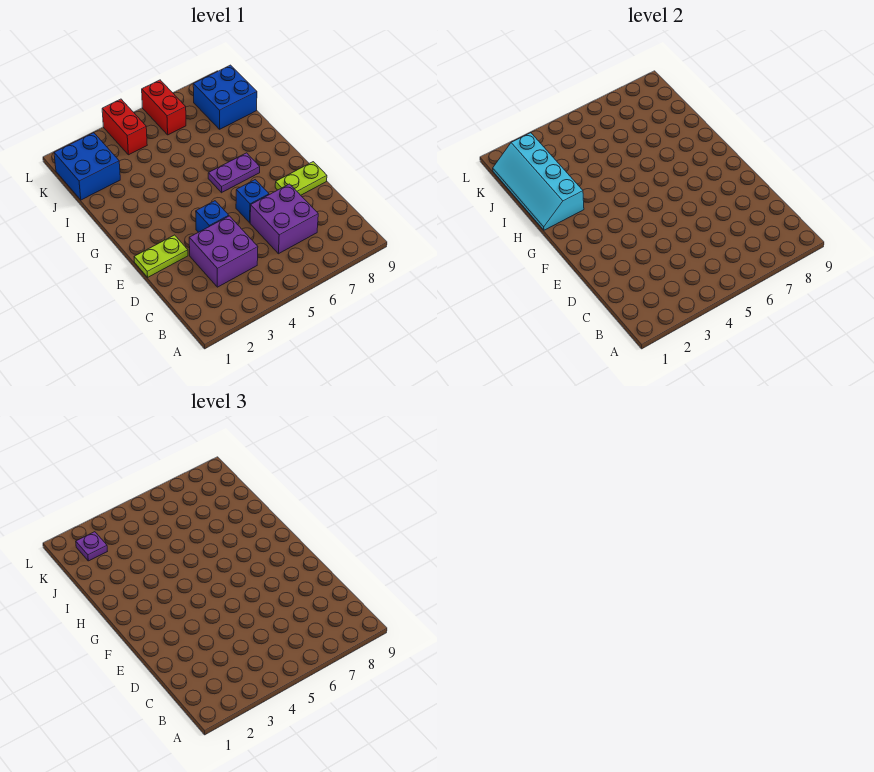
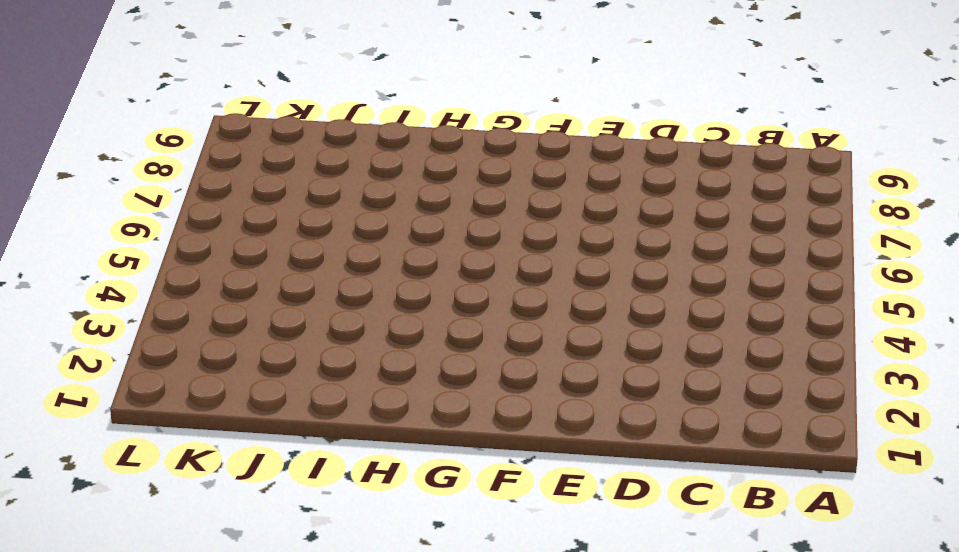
none -> purple brick C3:D4 level 1
none -> purple brick C6:D7 level 1
none -> lime plate E1:E2 level 1

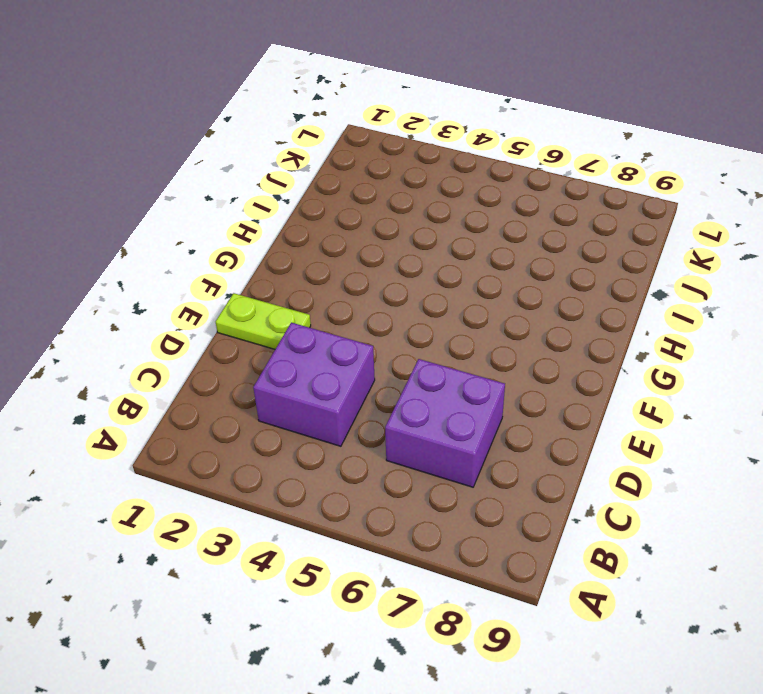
none -> blue brick E4 level 1
none -> blue brick E6 level 1
none -> lime plate E8:E9 level 1

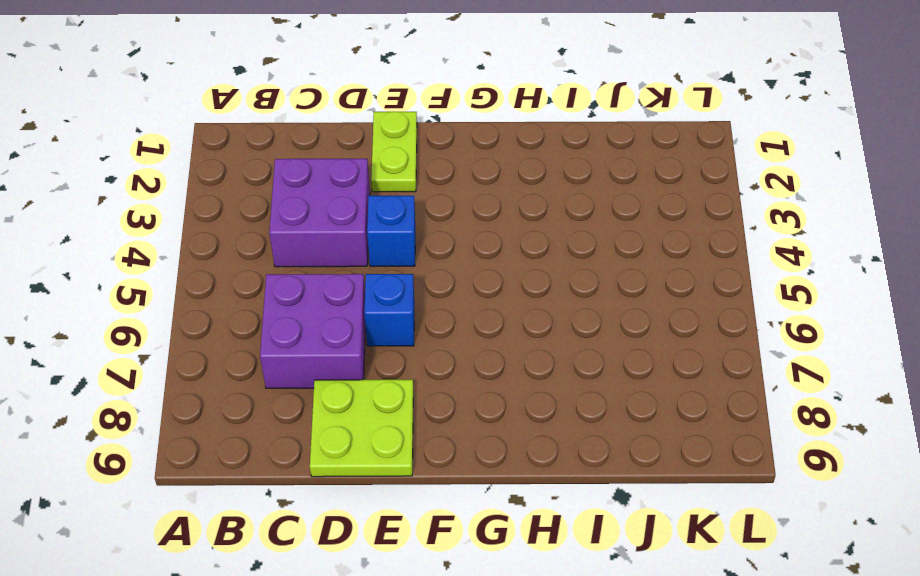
lime plate D8:E9 level 1 -> lime plate E8:E9 level 1
none -> purple plate G6:G7 level 1
none -> blue brick J1:K2 level 1
none -> blue brick J8:K9 level 1

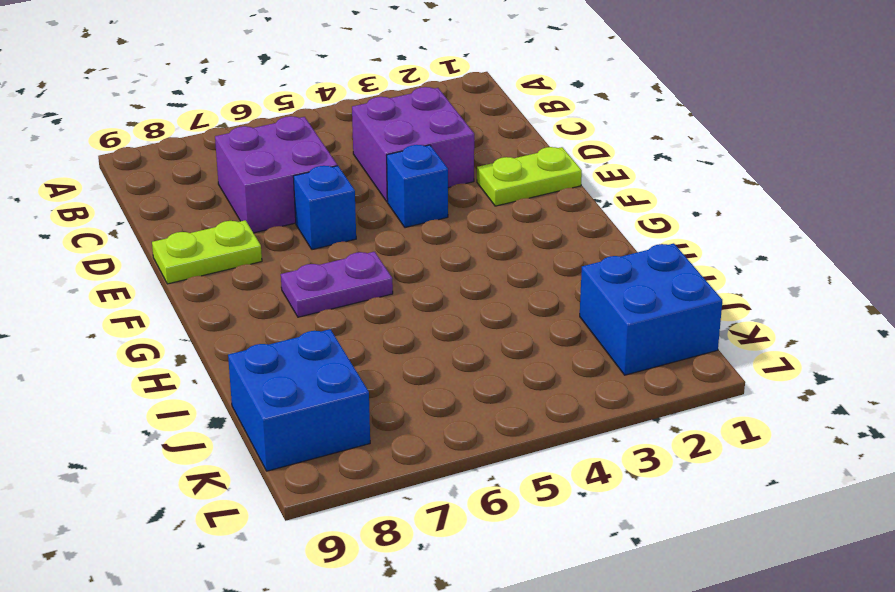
none -> red brick K4:L4 level 1
none -> red brick K6:L6 level 1
none -> cyan slope H1:K2 level 2 top 2

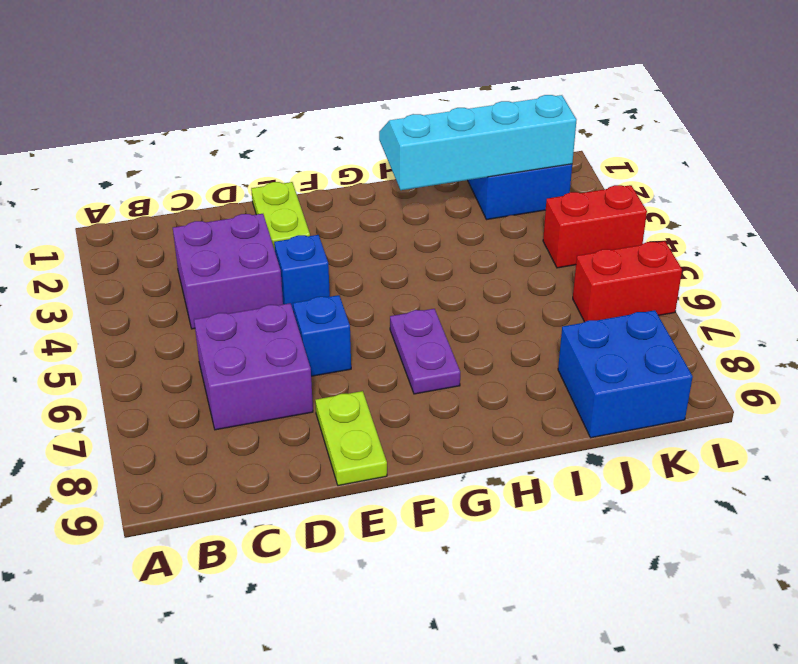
none -> purple plate K2 level 3

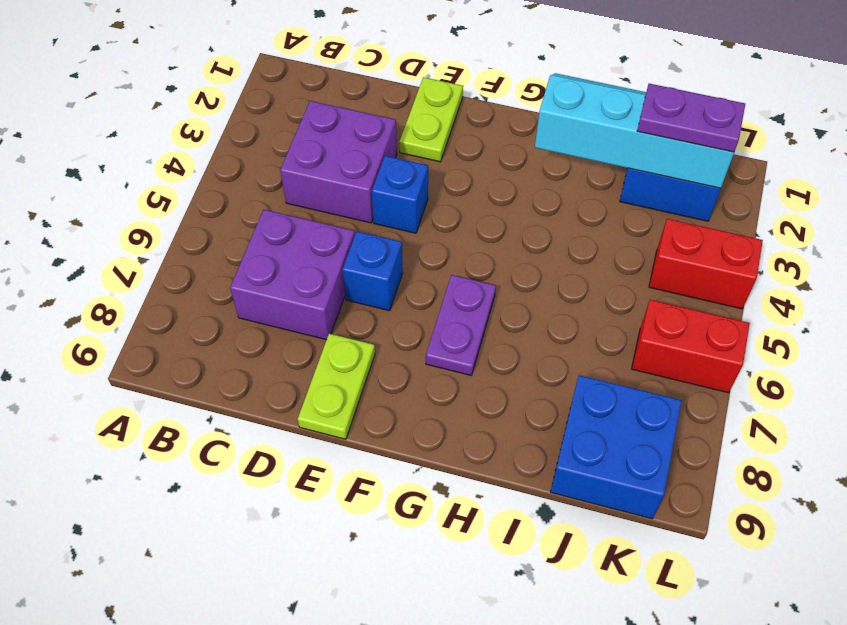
purple plate J2:K2 level 3 -> purple plate K2 level 3

